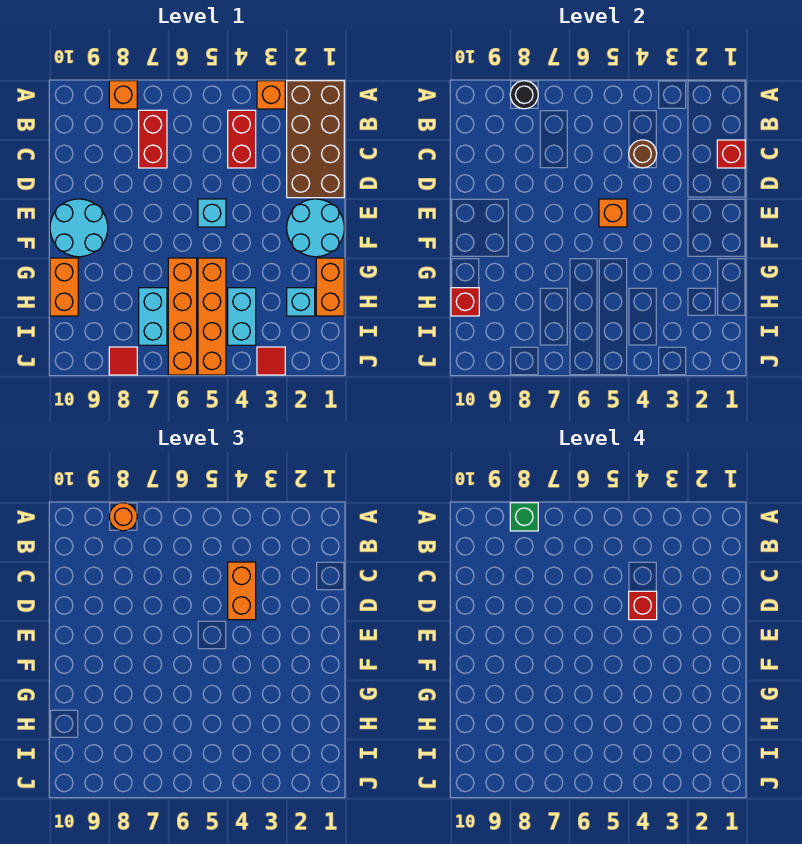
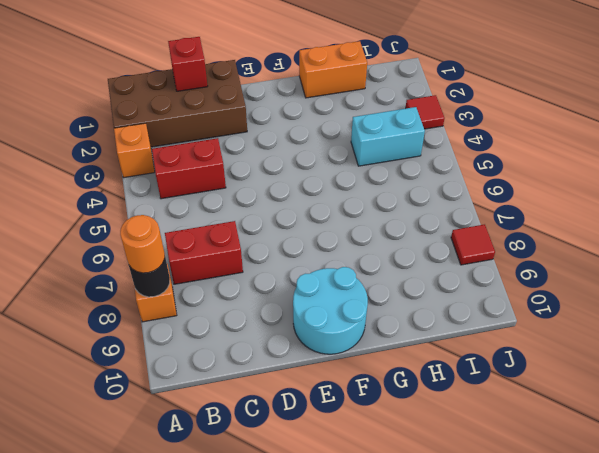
none -> cyan round brick E1:F2 level 1
none -> cyan brick E5 level 1
none -> orange brick G5:J5 level 1

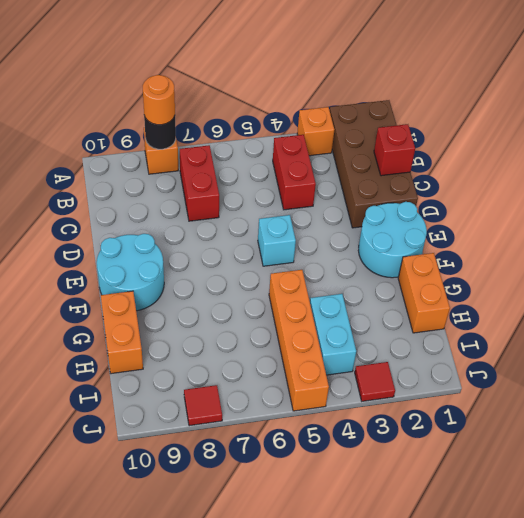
none -> orange brick G6:J6 level 1
none -> cyan brick H2 level 1
none -> cyan brick H7:I7 level 1

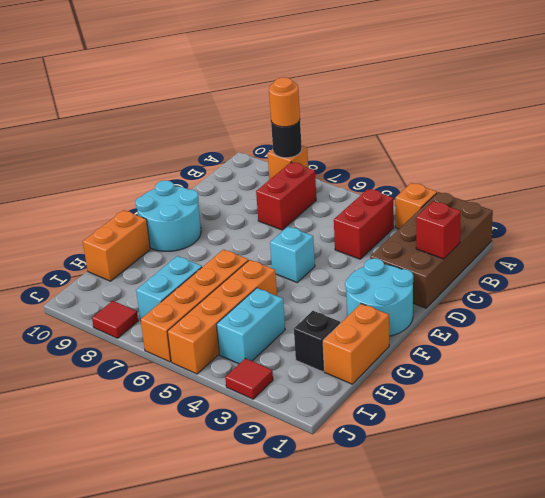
black brick H2 level 1 -> cyan brick H2 level 1
none -> brown round brick C4 level 2
none -> orange brick E5 level 2
none -> red brick H10 level 2

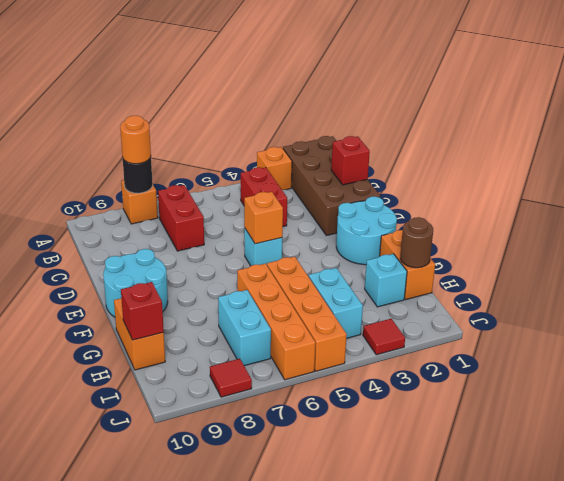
brown round brick H1 level 2 -> brown round brick C4 level 2
none -> orange brick C4:D4 level 3
none -> green brick A8 level 4
none -> red brick D4 level 4

